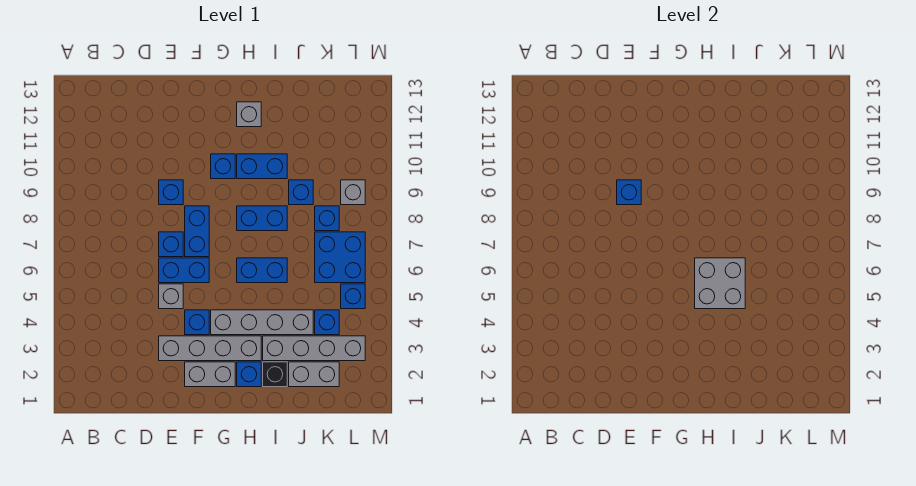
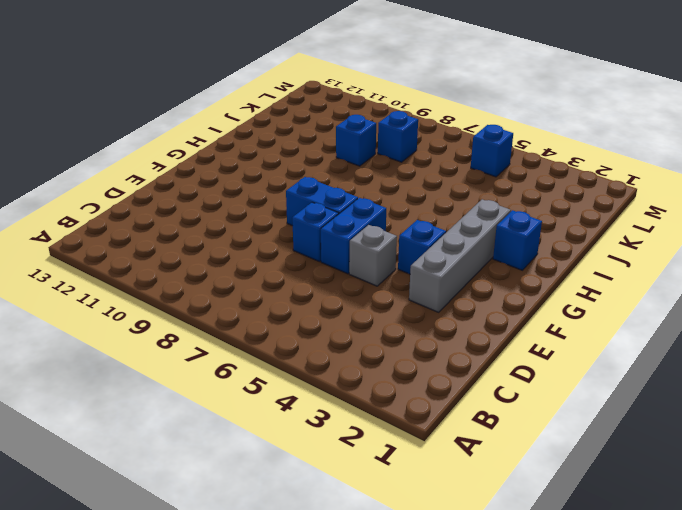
none -> blue brick E9 level 1
none -> grey brick F2:G2 level 1
none -> grey brick G4:J4 level 1

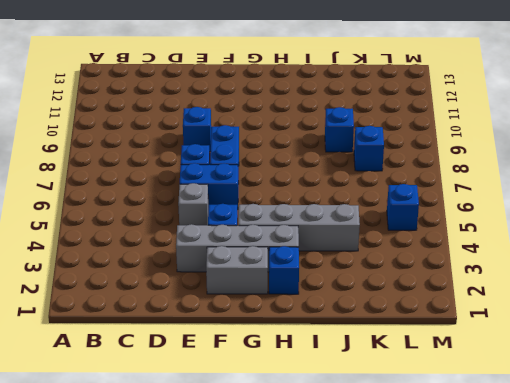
none -> blue brick G10 level 1
none -> blue brick H6:I6 level 1
none -> blue brick H8:I8 level 1

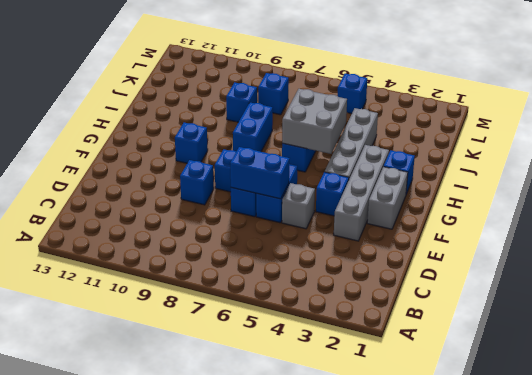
blue brick E6:E7 level 2 -> blue brick H10:I10 level 1
none -> grey brick H12 level 1
none -> black brick I2 level 1
none -> grey brick I3:L3 level 1

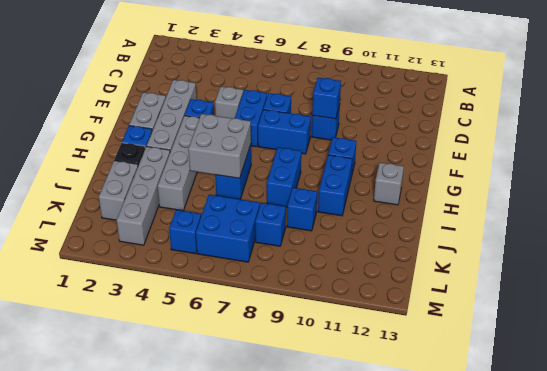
none -> blue brick K4 level 1
none -> grey brick L9 level 1

